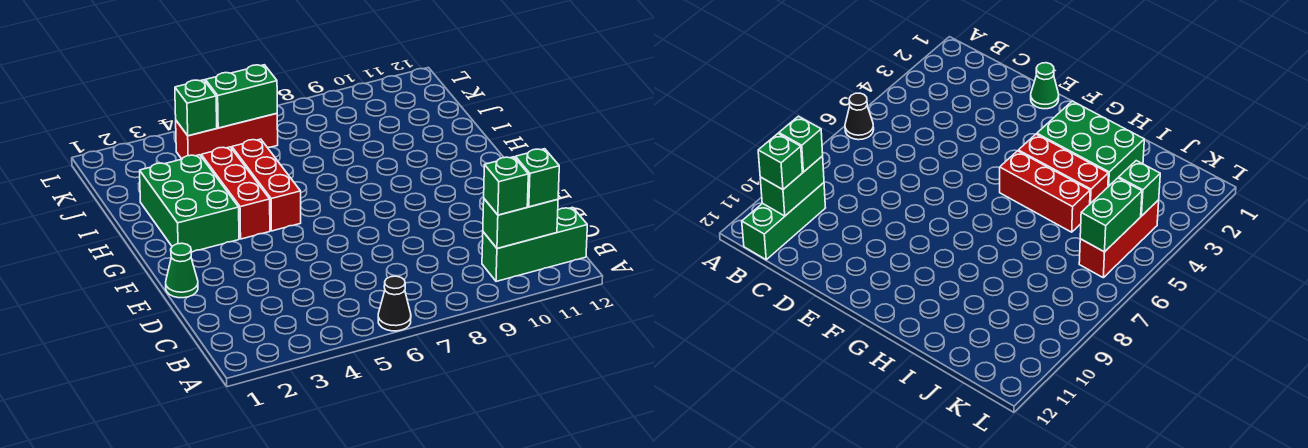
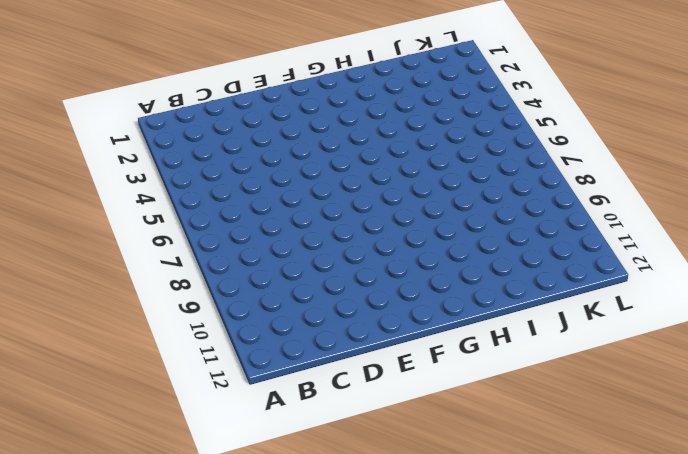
none -> black cone A6 level 1
none -> green brick B10:B12 level 1
none -> green cone E1 level 1

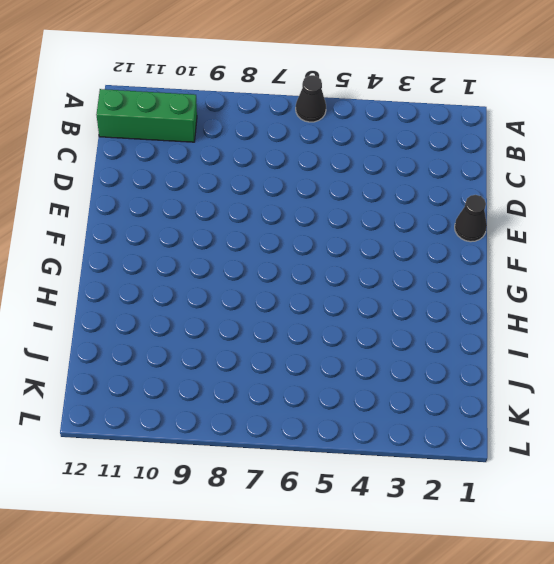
black cone E1 level 1 -> green cone E1 level 1
none -> green brick G2:I3 level 1
none -> red brick G4:I4 level 1
none -> red brick G5:I5 level 1

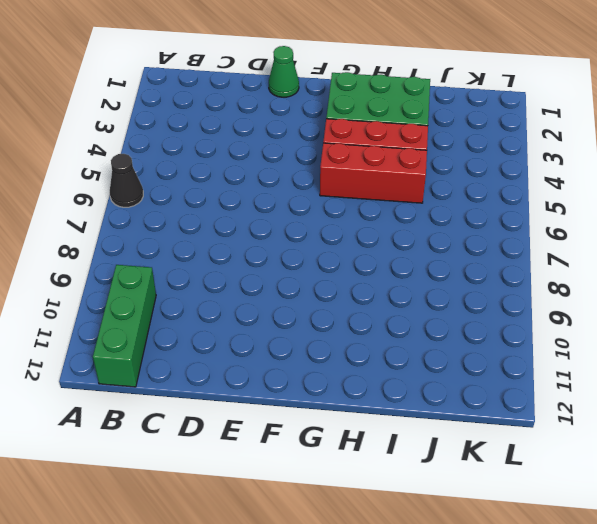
none -> red brick K4:K6 level 1
none -> green brick B10:B11 level 2
none -> green brick K4 level 2

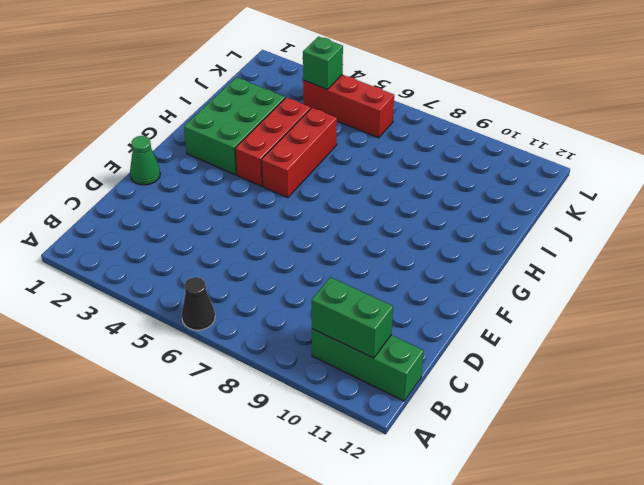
none -> green brick K5:K6 level 2
none -> green brick B10 level 3
none -> green brick B11 level 3

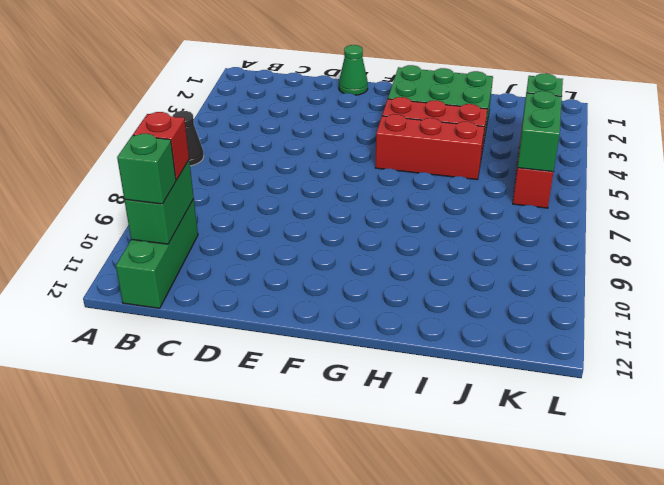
red brick B10 level 3 -> green brick B10 level 3

